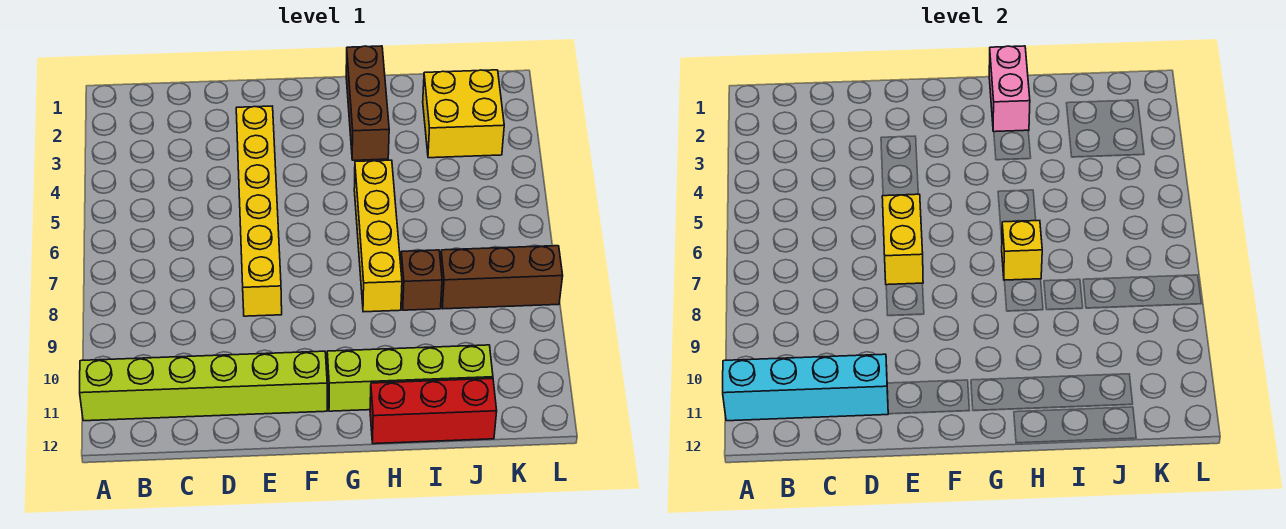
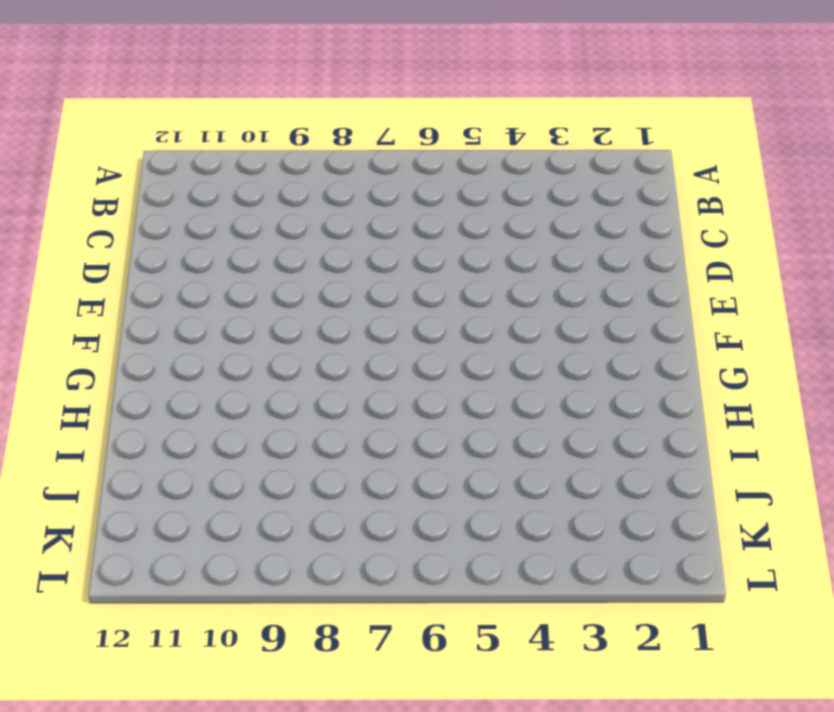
none -> lime brick A11:F11 level 1
none -> yellow brick E3:E8 level 1
none -> lime brick G11:J11 level 1

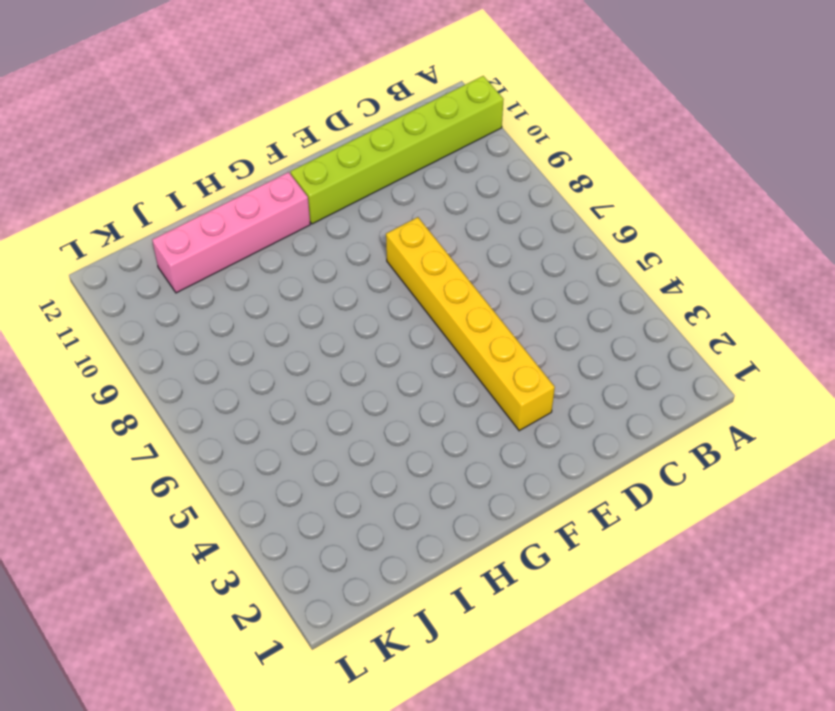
pink brick G11:J11 level 1 -> lime brick G11:J11 level 1
none -> brown brick H1:H3 level 1
none -> yellow brick H5:H8 level 1
none -> red brick H12:J12 level 1

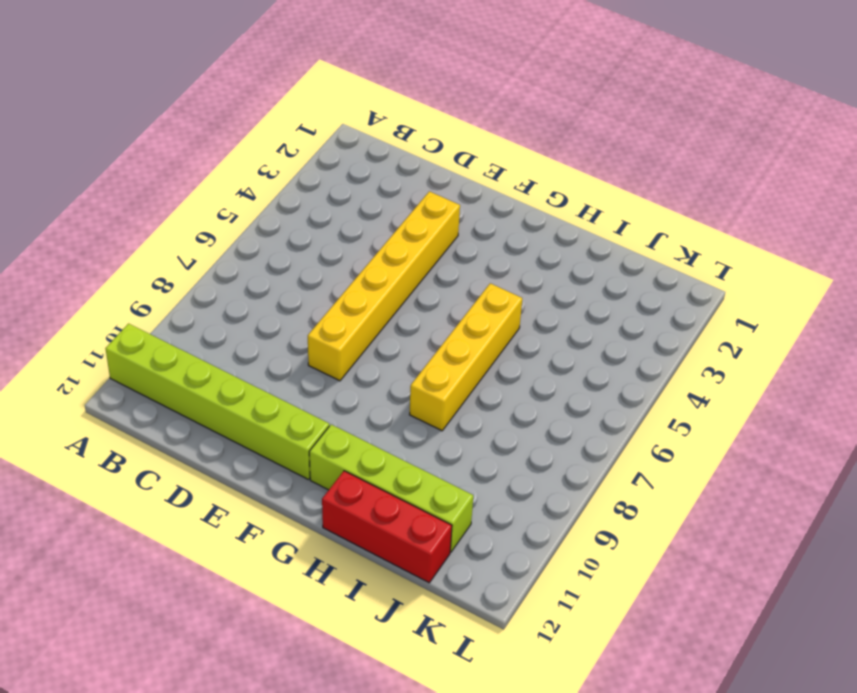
none -> brown brick H1:H3 level 1
none -> brown brick I8 level 1
none -> yellow brick J2:K3 level 1

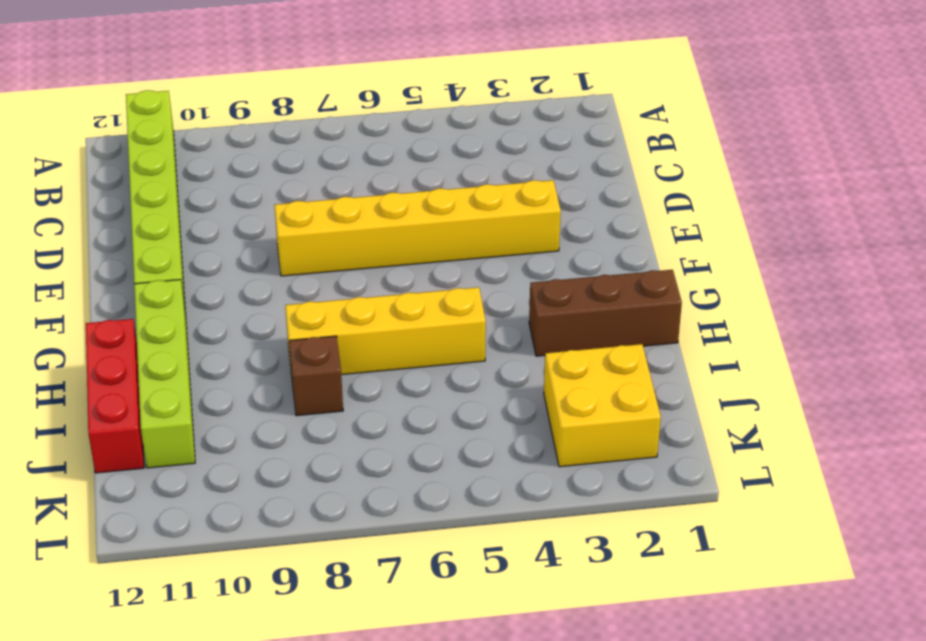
none -> brown brick J8:L8 level 1
none -> cyan brick A11:D11 level 2
none -> yellow brick E6:E7 level 2

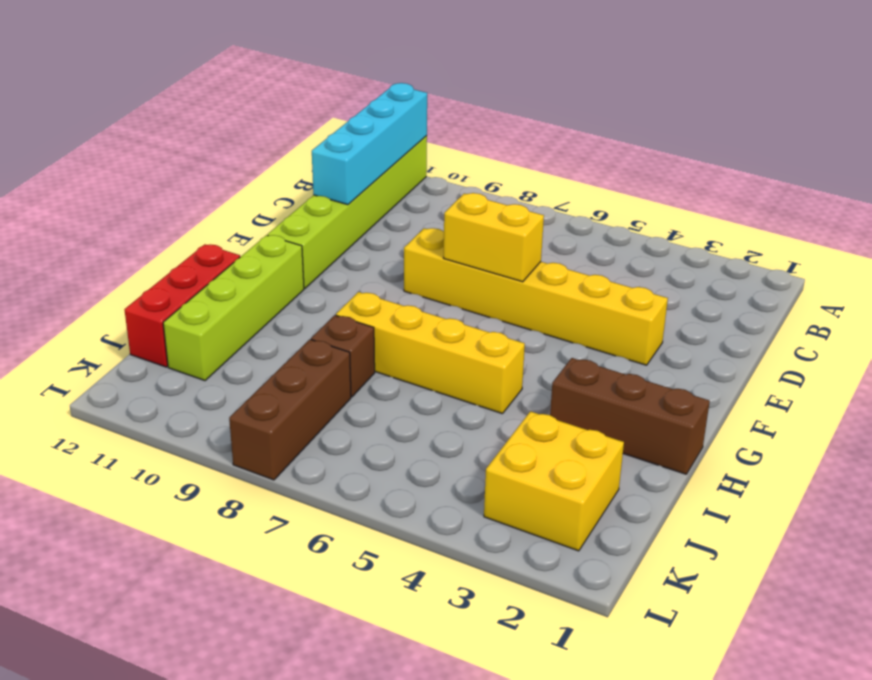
none -> pink brick H1:H2 level 2
none -> yellow brick H7 level 2

